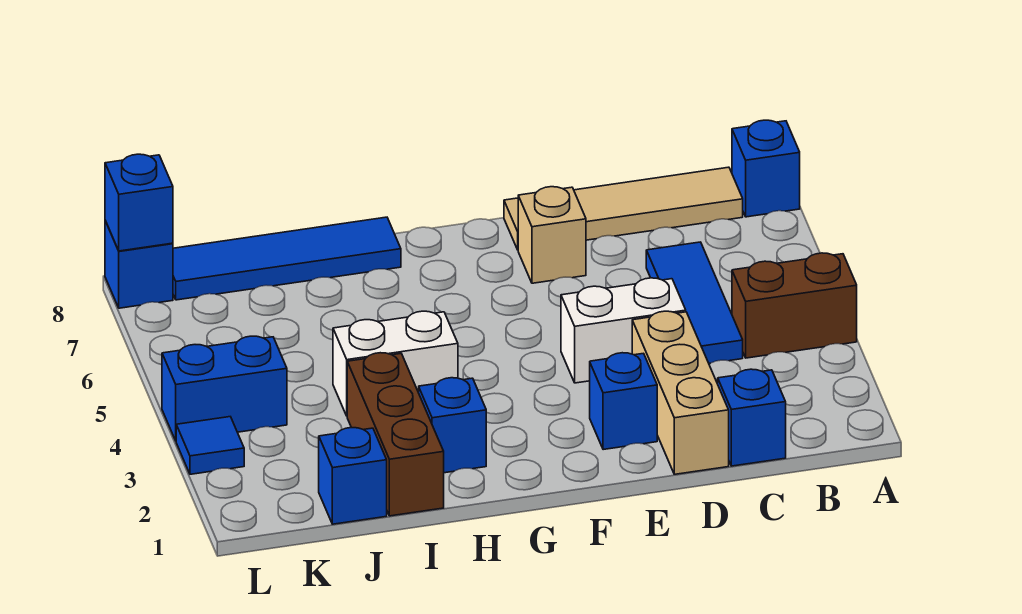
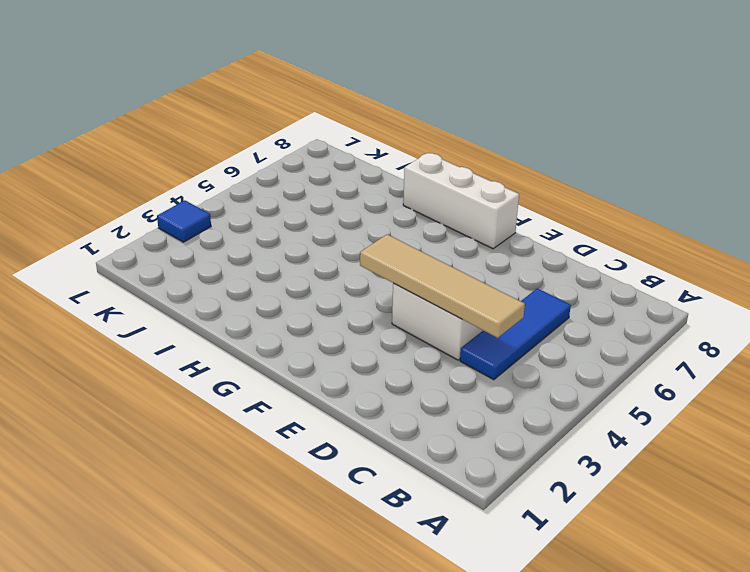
tan tile C4:F4 level 2 -> tan tile B8:E8 level 1
white brick F8:H8 level 1 -> blue tile H8:K8 level 1
none -> brown brick A4:B4 level 1
none -> blue brick A8 level 1
none -> blue brick C1 level 1

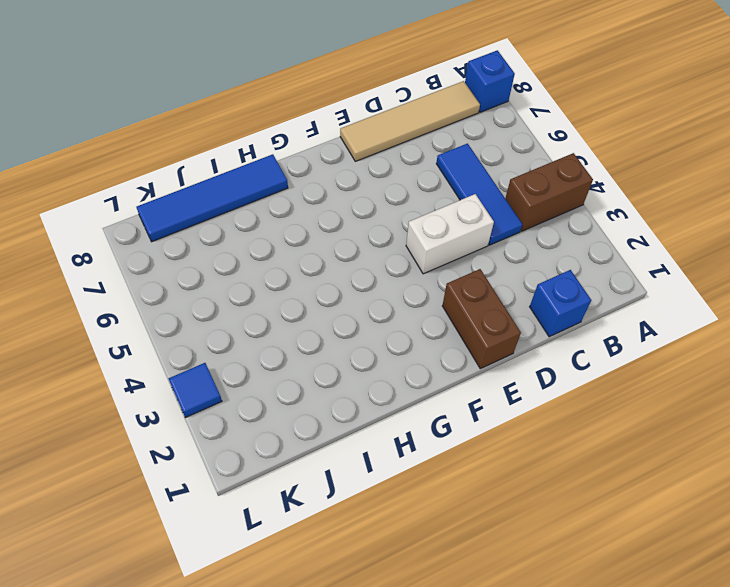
brown brick E1:E2 level 1 -> blue brick E2 level 1
none -> tan brick D1:D3 level 1
none -> tan brick E7 level 1
none -> blue brick H2 level 1

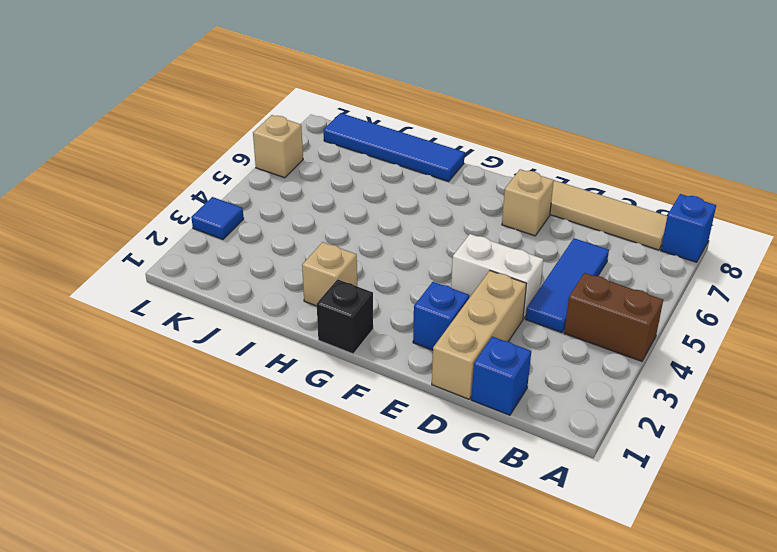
black brick G1 level 1 -> none
tan brick H2 level 1 -> blue brick H2 level 1
tan brick L6 level 1 -> none
none -> white brick H4:I4 level 1
none -> brown brick I1:I3 level 1
none -> blue brick J1 level 1

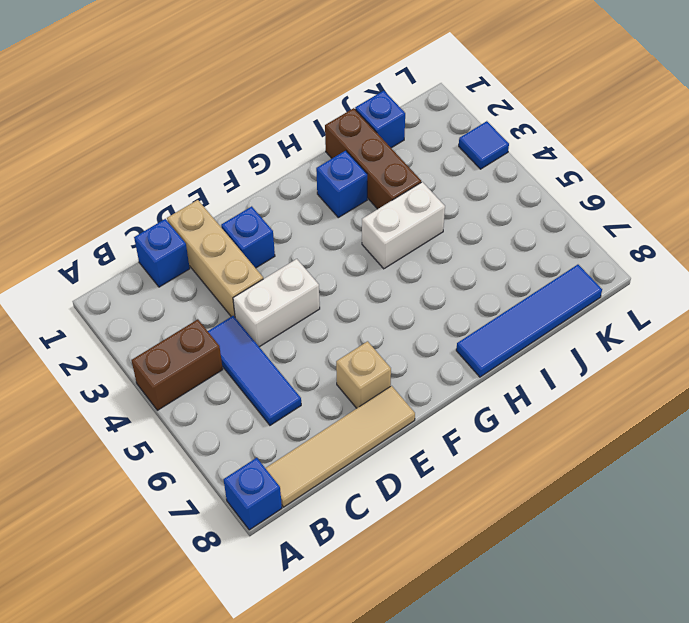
none -> blue brick K4:L4 level 1
none -> blue brick L8 level 1
none -> blue brick L8 level 2

